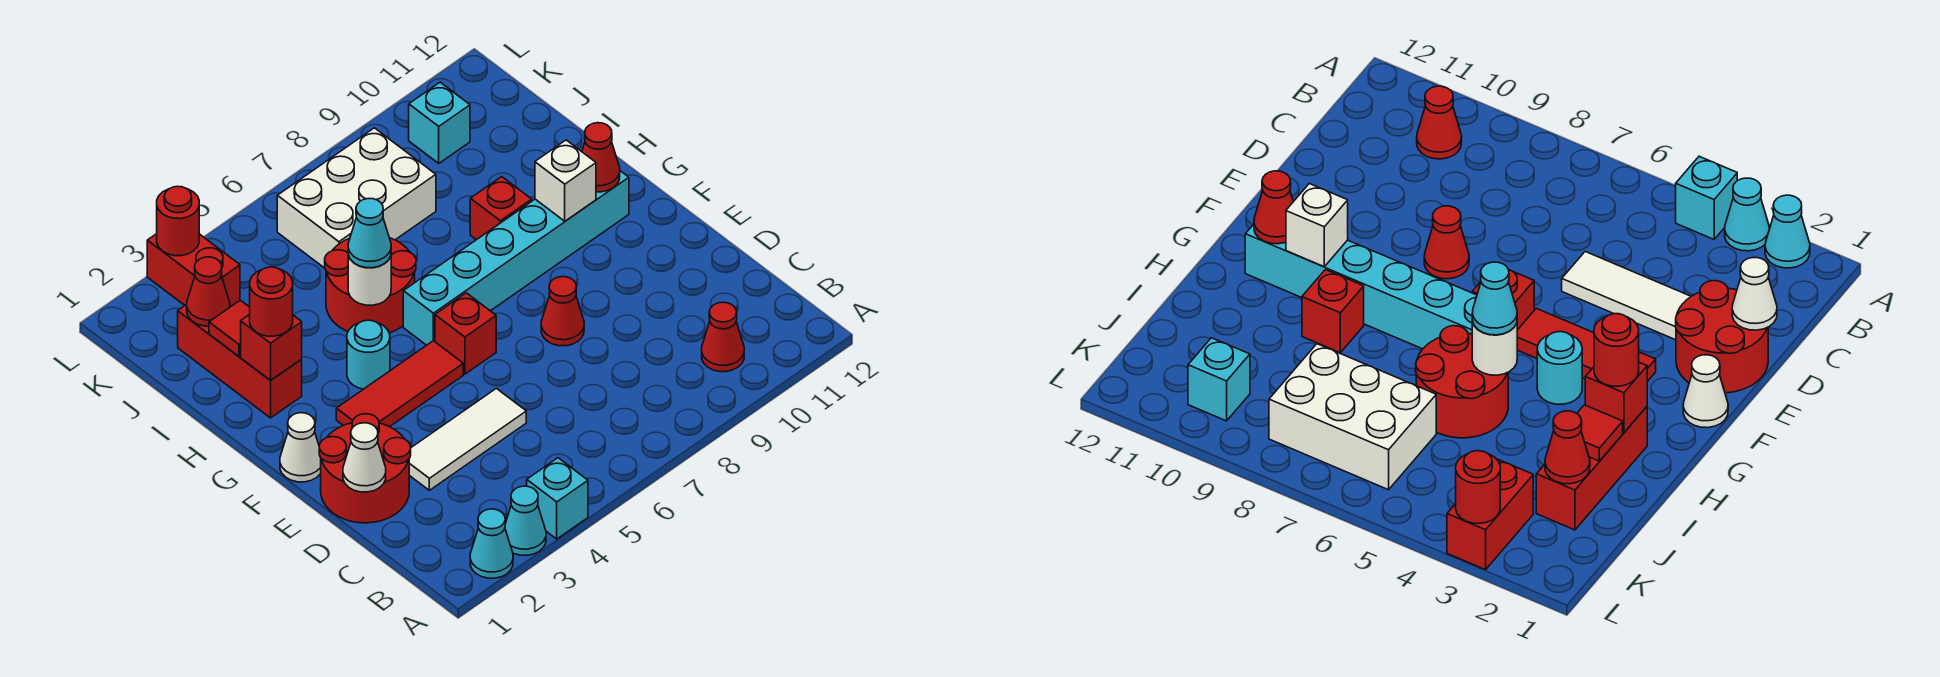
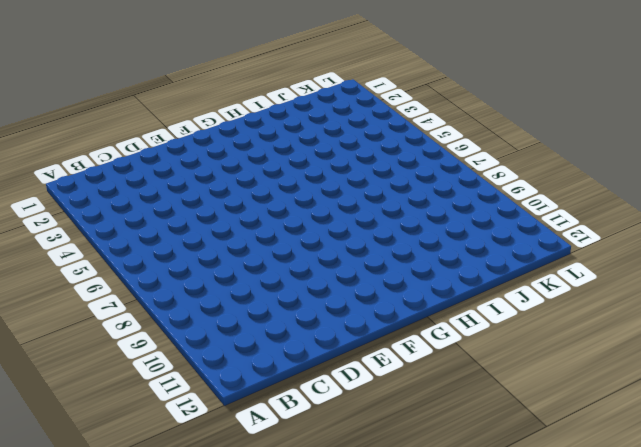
none -> cyan cone A2 level 1
none -> cyan cone A3 level 1
none -> cyan brick A4 level 1

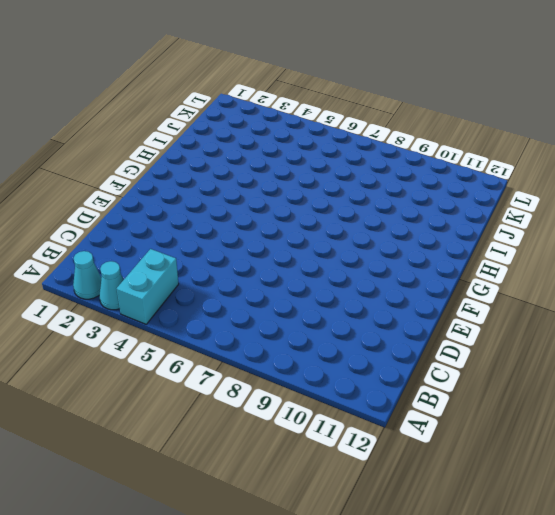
cyan brick A4:B4 level 1 -> cyan brick A4 level 1
none -> red cone B10 level 1
none -> red round brick D1:E2 level 1
none -> white tile D3:D5 level 1

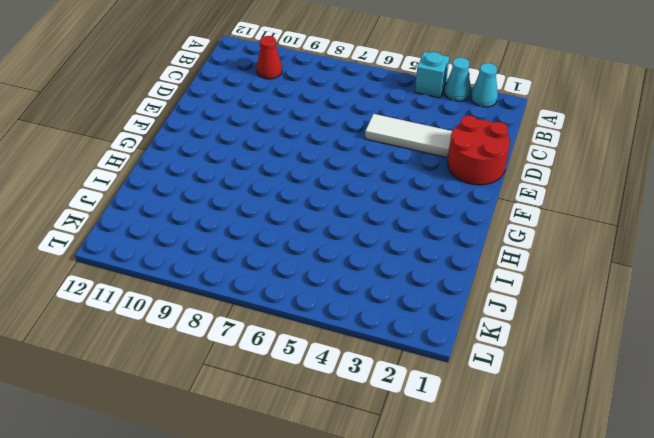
none -> red cone E8 level 1
none -> white cone F1 level 1
none -> red tile F3:F5 level 1

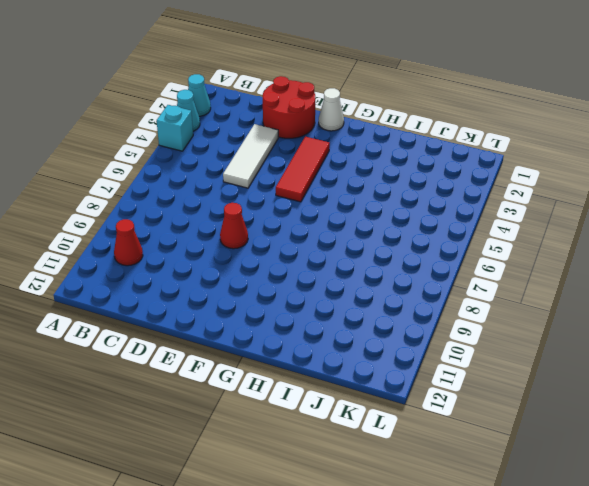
none -> red brick F6 level 1
none -> cyan round brick G4 level 1
none -> cyan brick G6:G11 level 1

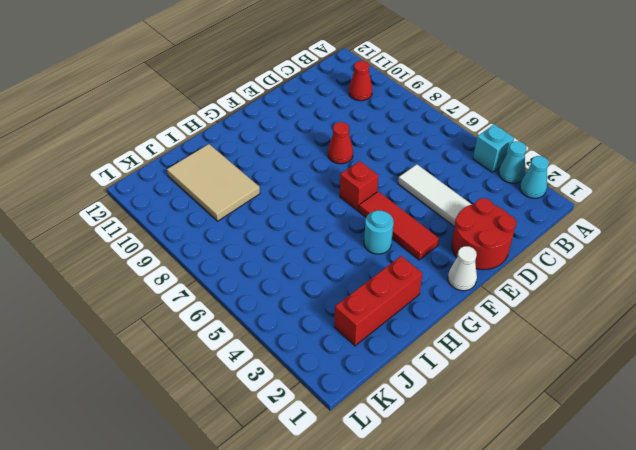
tan tile I9:J11 level 1 -> none
none -> cyan brick G6:G11 level 1
none -> red round brick H5:I6 level 1
none -> red brick H9 level 1

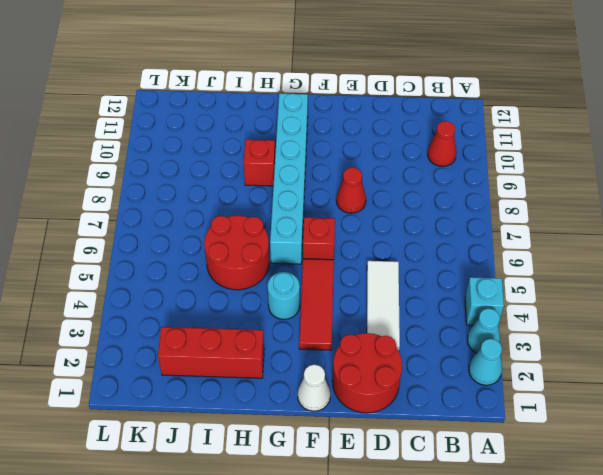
none -> white brick J6:K8 level 1
none -> red brick K3:L3 level 1
none -> cyan brick K10 level 1

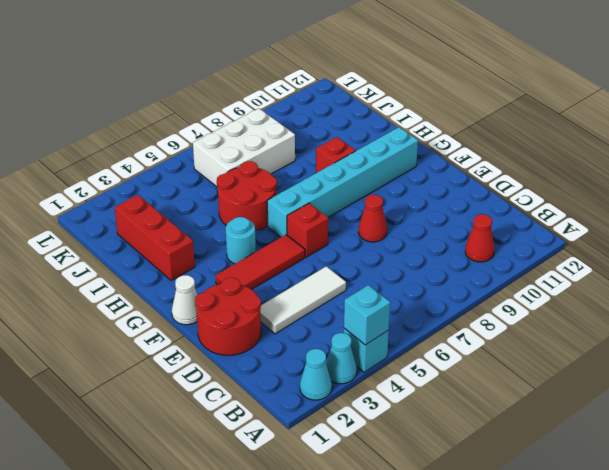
cyan brick A4 level 2 -> cyan brick K10 level 1
none -> red brick K3:L3 level 1
none -> white cone D1 level 2
none -> white brick G10 level 2

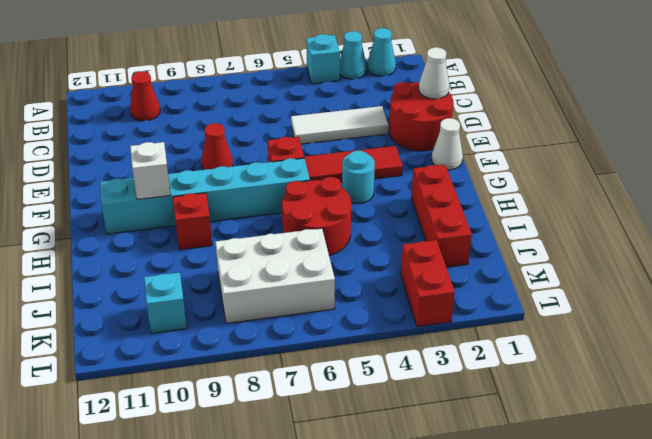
none -> red cone G11 level 2
none -> red brick H2 level 2
none -> white round brick H5 level 2

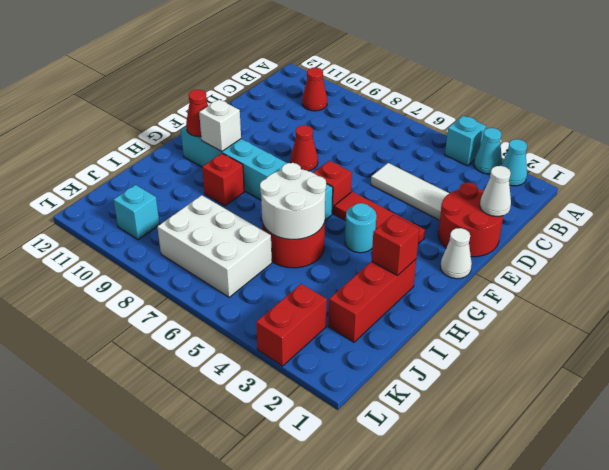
white round brick H5:I6 level 2 -> white round brick H5 level 2
none -> red tile I2 level 2
none -> red cone J2 level 2
none -> red round brick L3 level 2

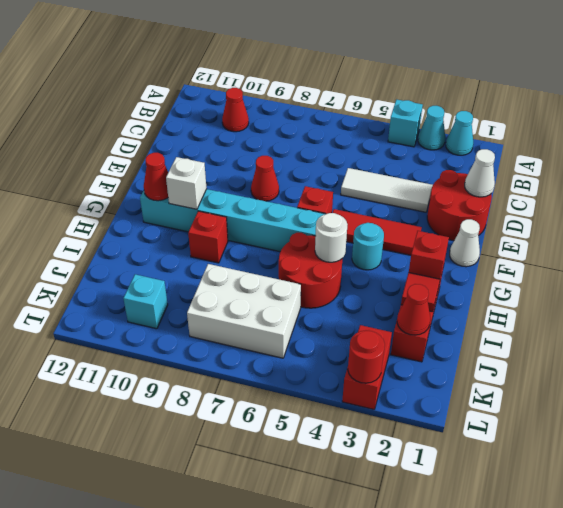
none -> red round brick H2 level 3
none -> cyan cone H5 level 3

